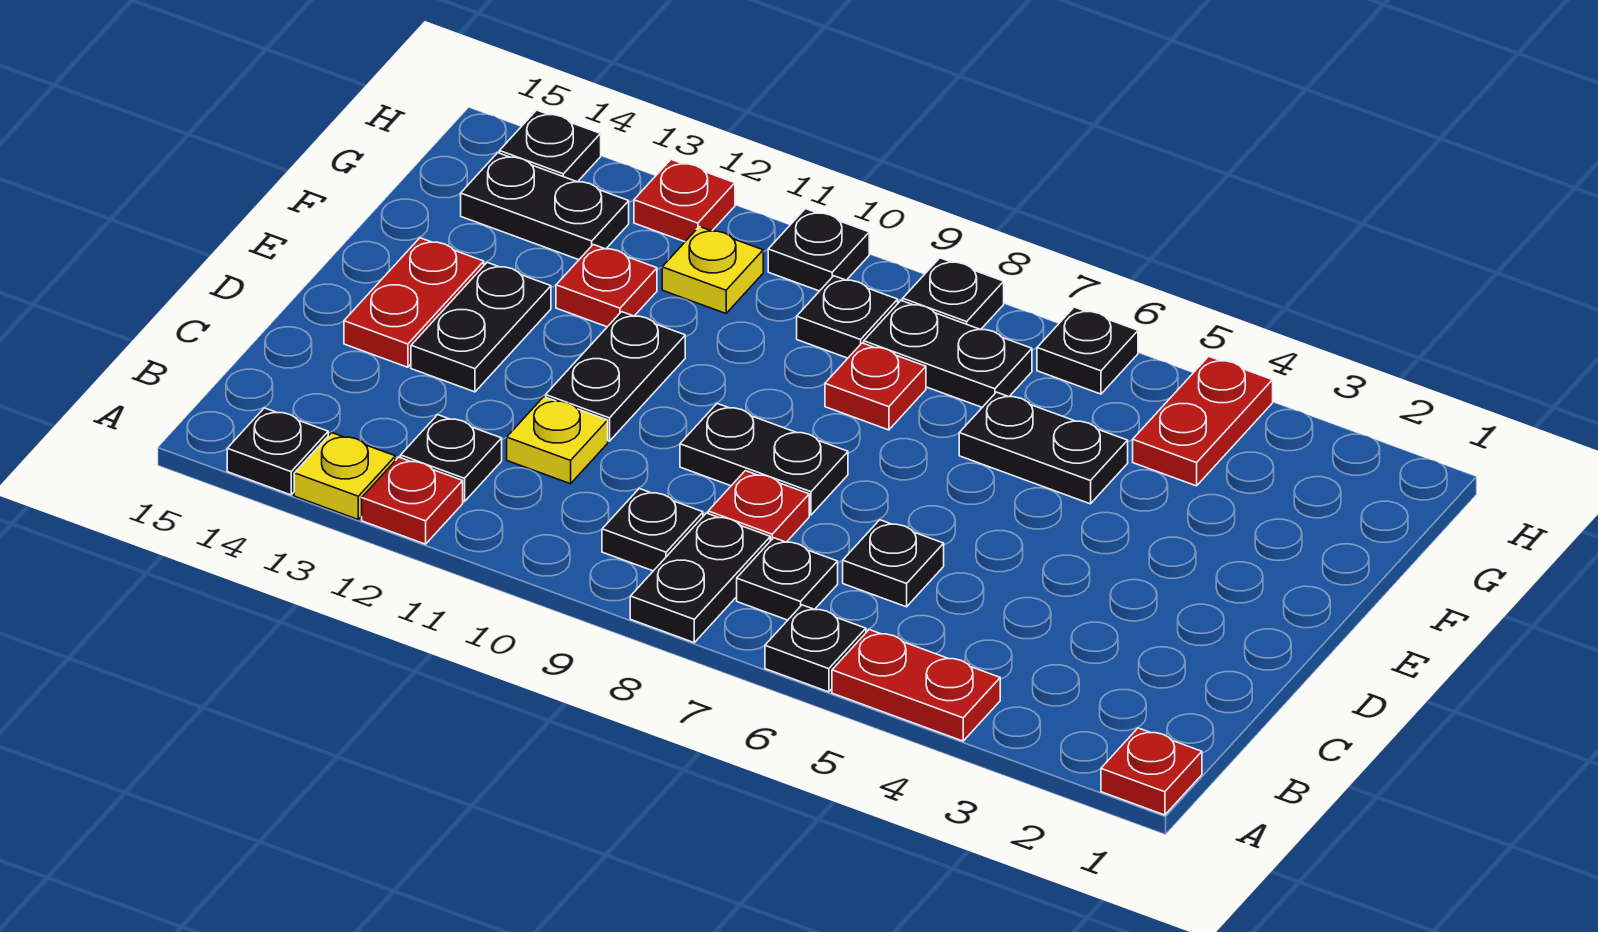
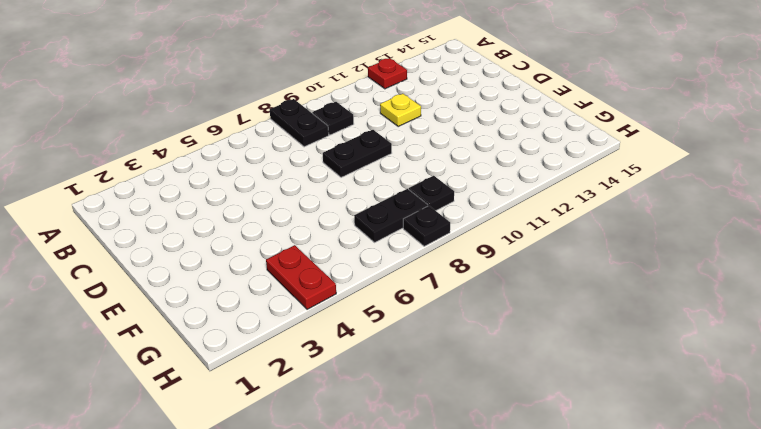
none -> red plate A1 level 1
none -> red plate A4:A5 level 1
none -> black plate A6 level 1
none -> yellow plate A13 level 1

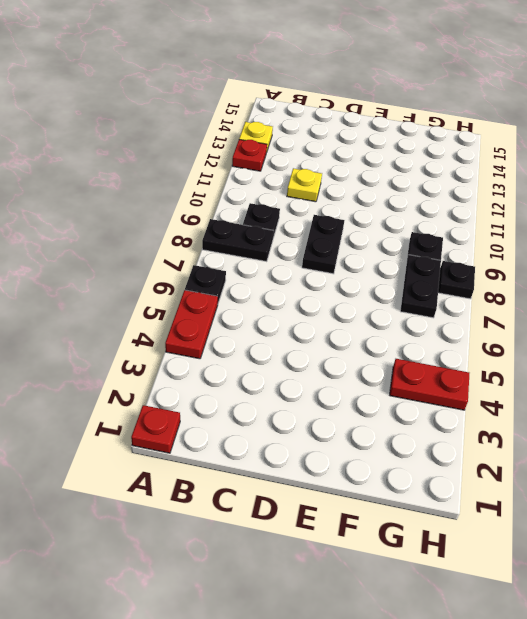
none -> black plate A14 level 1
none -> black plate B7 level 1
none -> black plate B12 level 1
none -> black plate C6 level 1

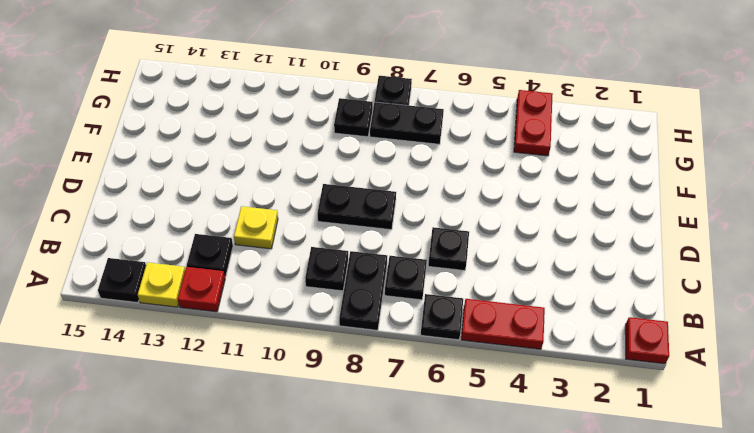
none -> red plate C8 level 1
none -> black plate D11:E11 level 1
none -> black plate D13:E13 level 1
none -> red plate D14:E14 level 1

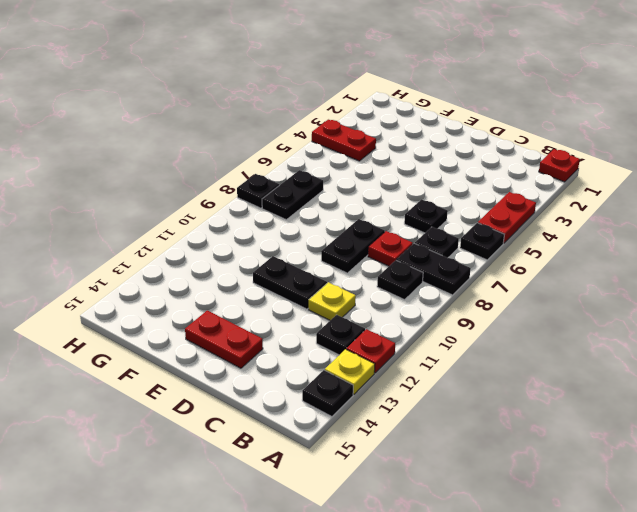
none -> black plate D13:E13 level 1
none -> black plate F5:F6 level 1
none -> red plate F8 level 1
none -> red plate F12 level 1

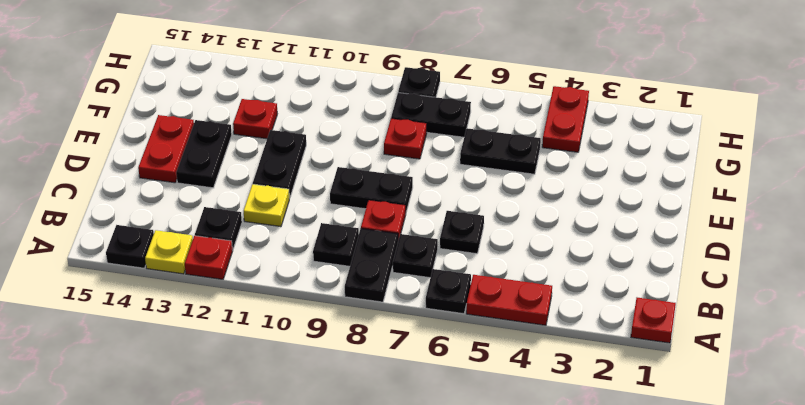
none -> black plate G9 level 1
none -> yellow plate G11 level 1
none -> black plate G13:G14 level 1
none -> black plate H6 level 1

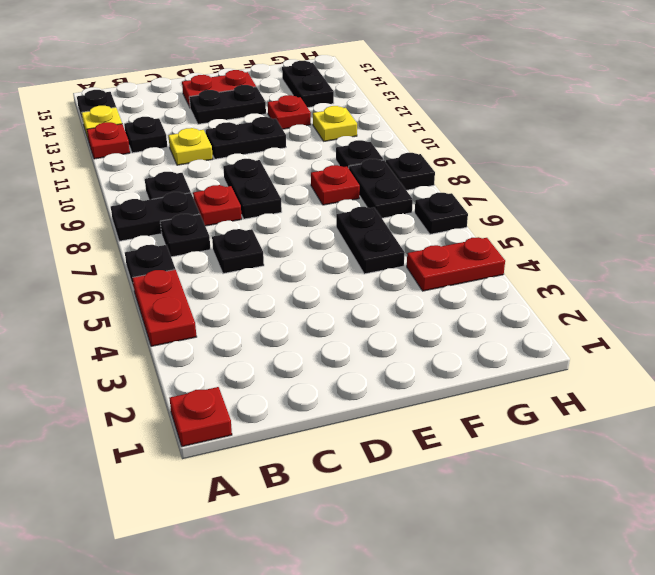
none -> black plate H10 level 1
none -> red plate H12 level 1
none -> black plate H14 level 1

